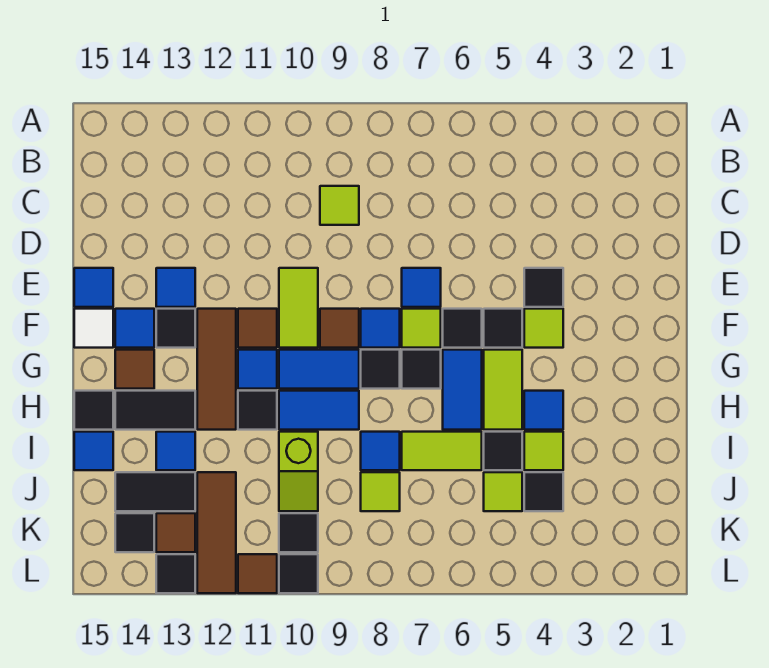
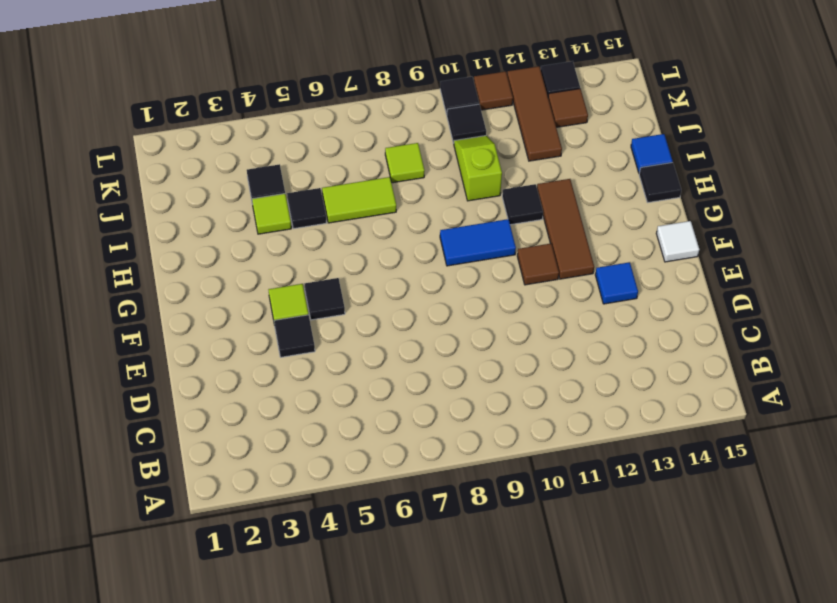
none -> lime tile C9 level 1
none -> blue tile E7 level 1
none -> lime tile E10:F10 level 1
none -> blue tile E15 level 1

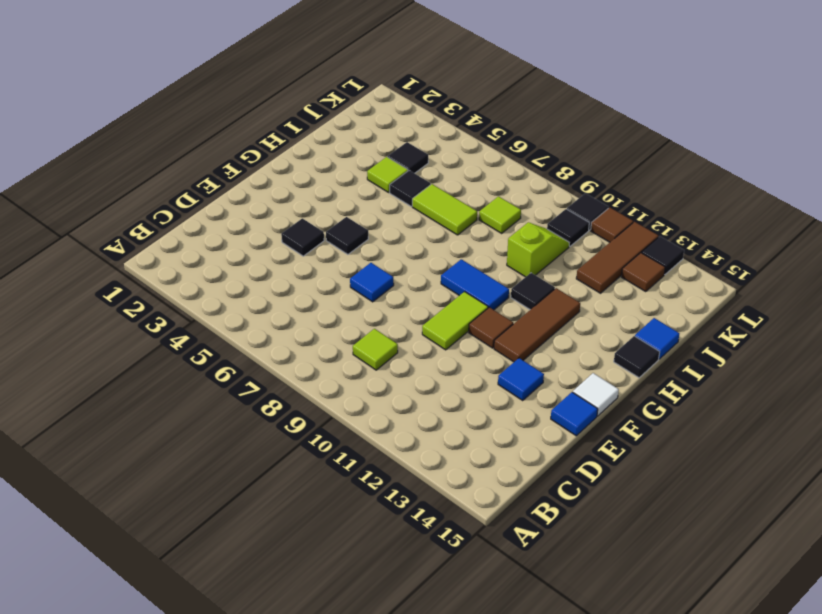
none -> lime tile F4 level 1
none -> black tile F6 level 1
none -> lime tile F7 level 1
none -> blue tile F8 level 1

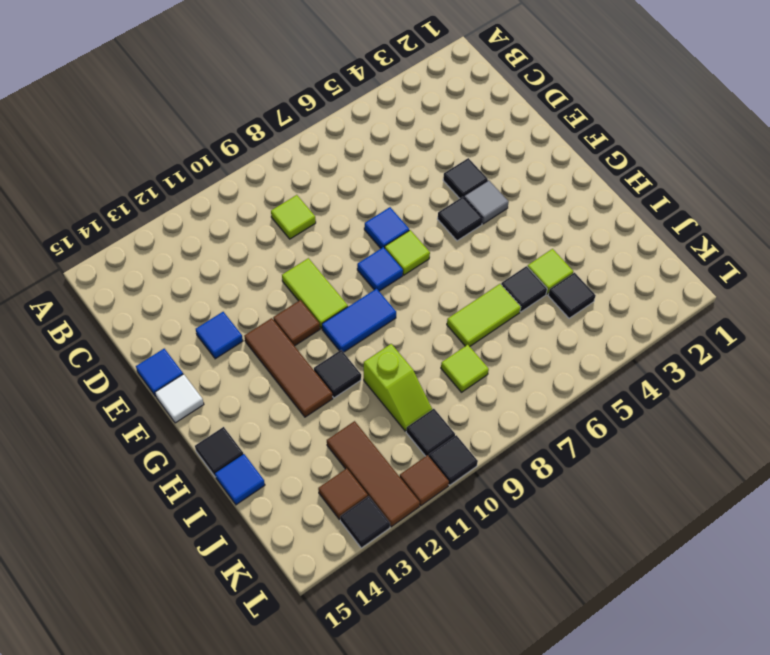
grey tile F4 level 1 -> lime tile F4 level 1
none -> black tile F6 level 1
none -> brown tile F9 level 1
none -> black tile F13 level 1
none -> blue tile F14 level 1

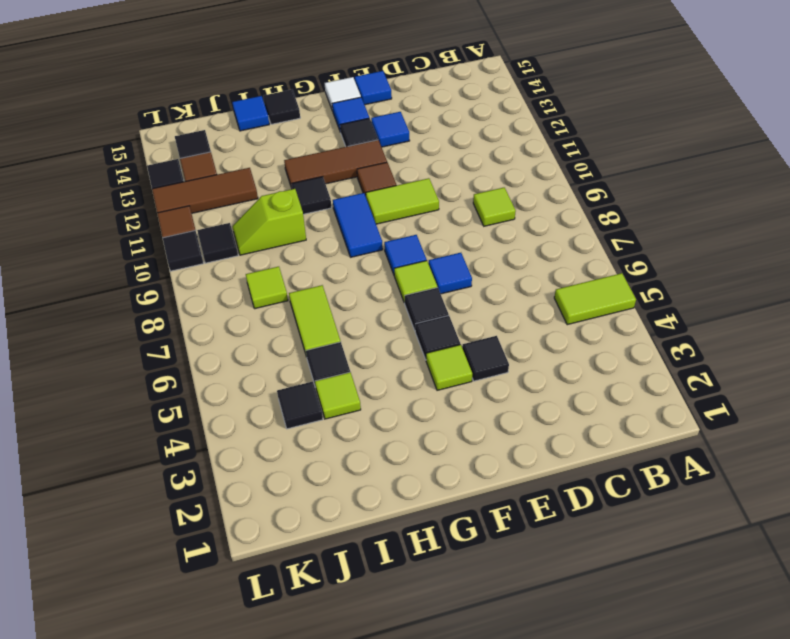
lime tile A5:B5 level 1 -> lime tile G5:H5 level 1
none -> brown tile F9 level 1
none -> blue tile G6:H6 level 1
none -> black tile G7 level 1
none -> black tile G8 level 1

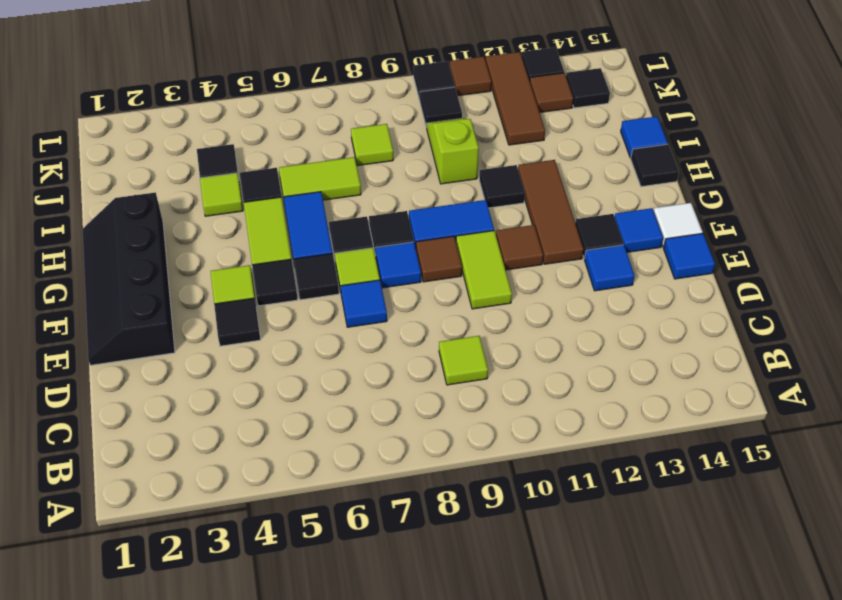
black slope E1:H2 level 1 top 2 -> none
none -> blue tile G11 level 1
none -> brown tile G14 level 1
none -> blue tile H4 level 1
none -> blue tile H9:H10 level 1

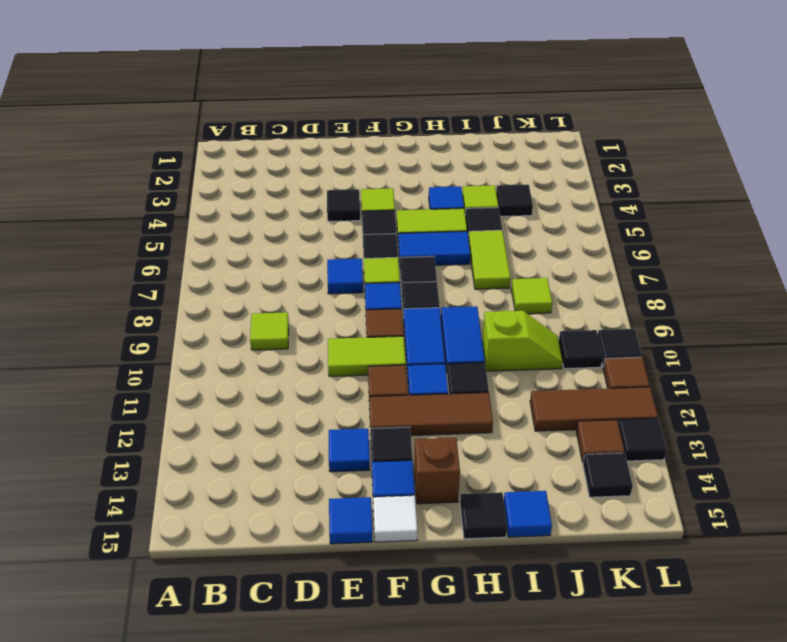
brown brick G14 level 1 -> brown tile G14 level 1
none -> black tile H13:H14 level 1
none -> blue tile I8 level 1
none -> blue tile I13 level 1
none -> lime tile J5 level 1

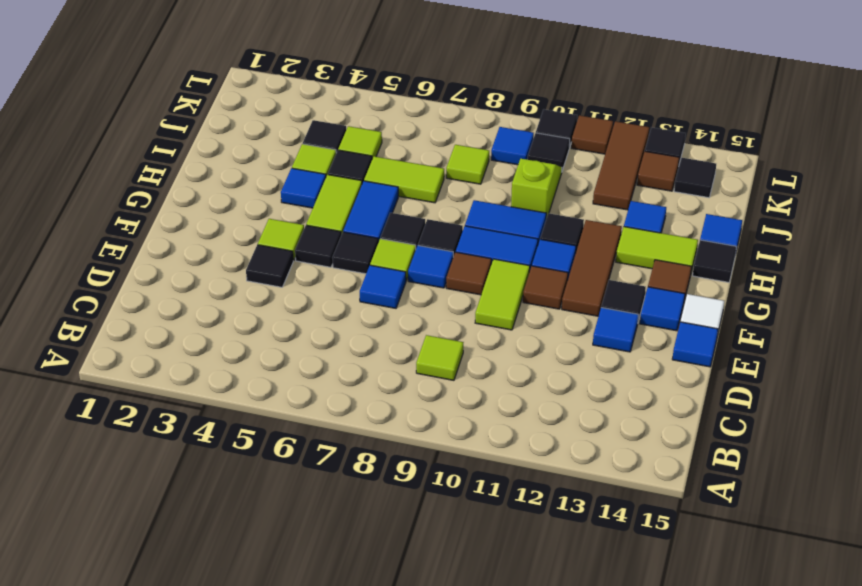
lime tile H13:H14 level 1 -> black tile H13:H14 level 1
blue tile K9 level 1 -> blue tile I8 level 1
none -> black tile J13:J14 level 1

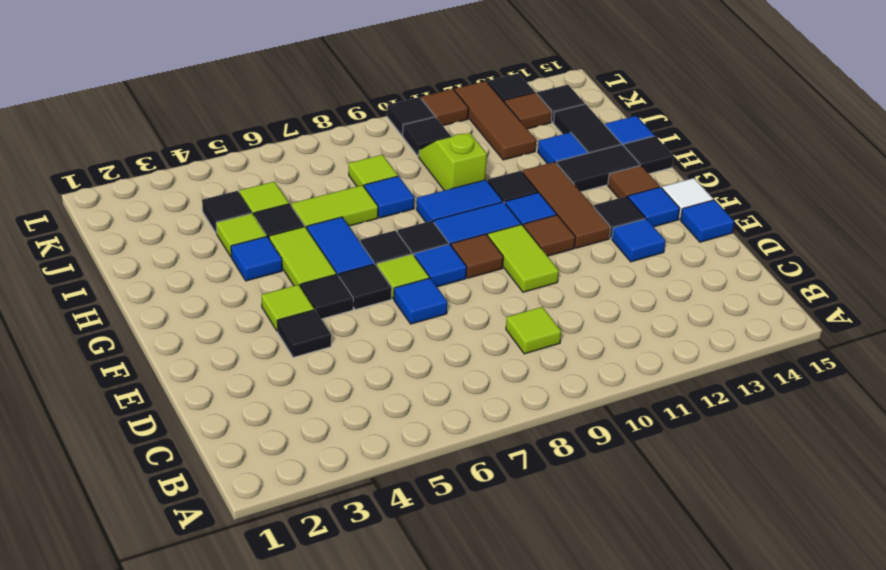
black tile I14:J14 level 1 -> black tile J13:J14 level 1

